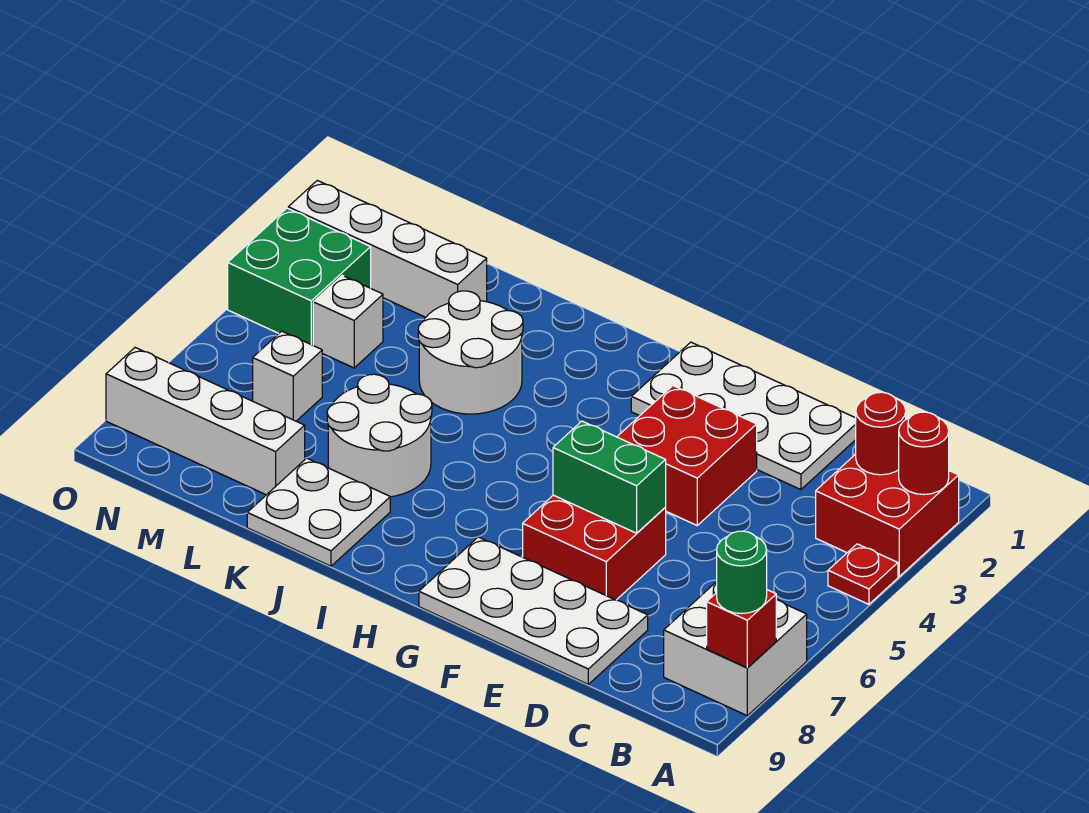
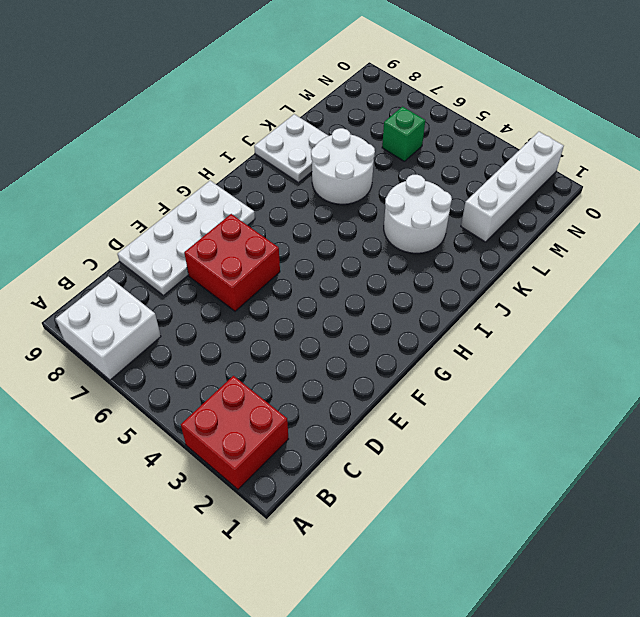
green brick M6 level 1 -> white brick M6 level 1
none -> red plate A4 level 1
none -> white plate D1:G2 level 1
none -> red brick E3:F4 level 1

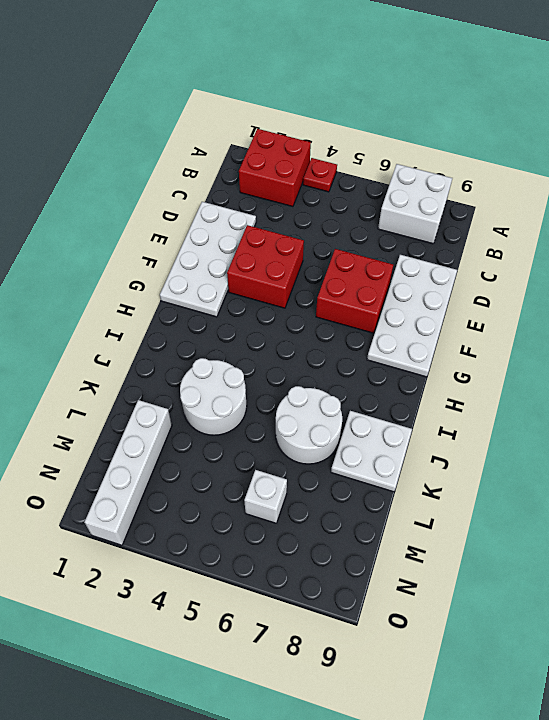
none -> white brick L8:O8 level 1
none -> white brick M4 level 1
none -> green brick N3:O4 level 1

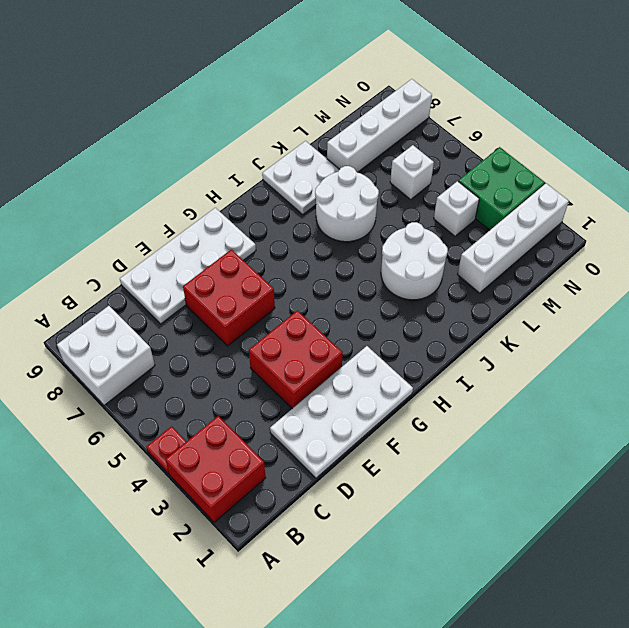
none -> red round brick A2 level 2
none -> red brick A8 level 2
none -> red round brick B2 level 2

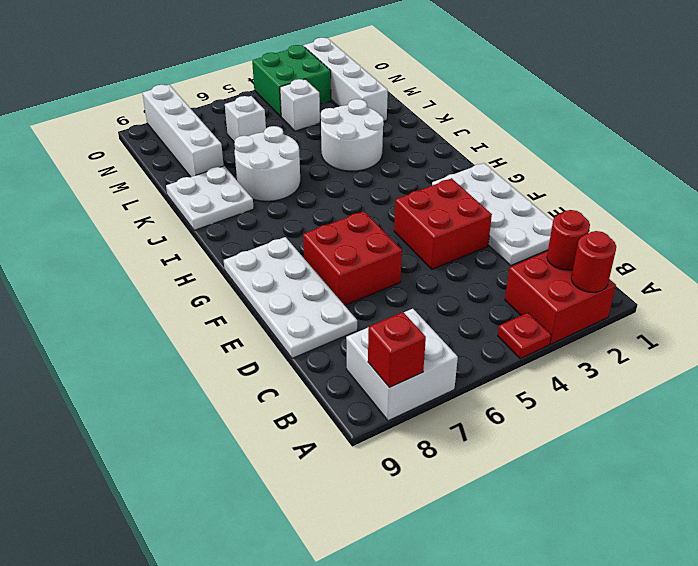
none -> green brick E6:F6 level 2
none -> green round brick A8 level 3

